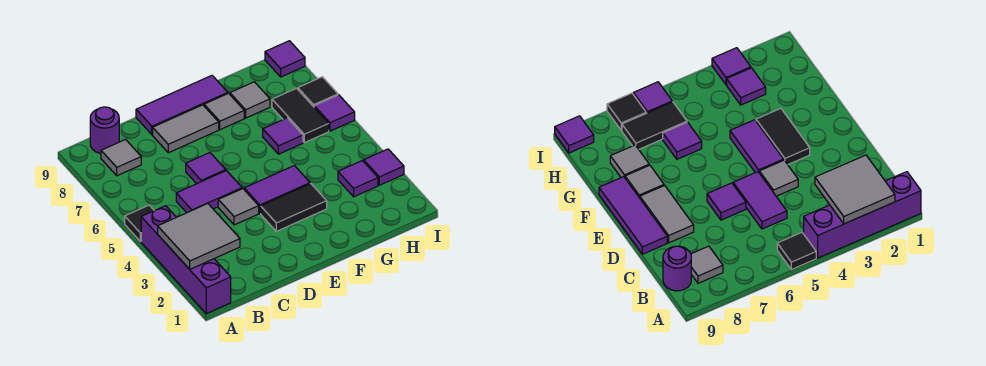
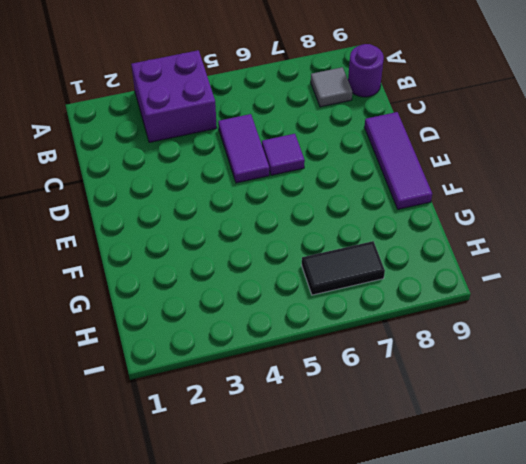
purple brick A3:B4 level 1 -> purple brick A1:A4 level 1
none -> black tile A5 level 1
none -> grey tile D4 level 1
none -> grey tile D8:E8 level 1

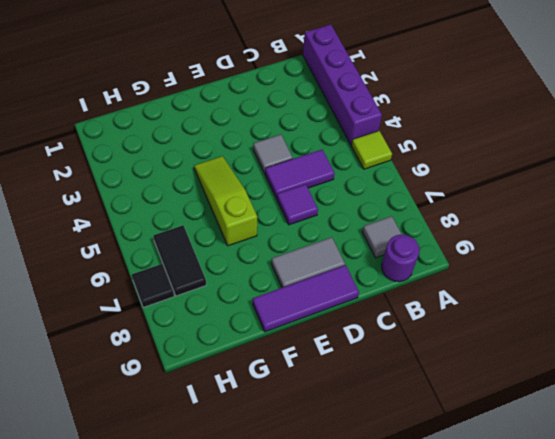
lime tile A5 level 1 -> black tile A5 level 1
lime slope F4:F6 level 1 top 6 -> purple tile E4:F4 level 1
none -> black tile E3:F3 level 1
none -> grey tile F8 level 1
none -> purple tile G6 level 1

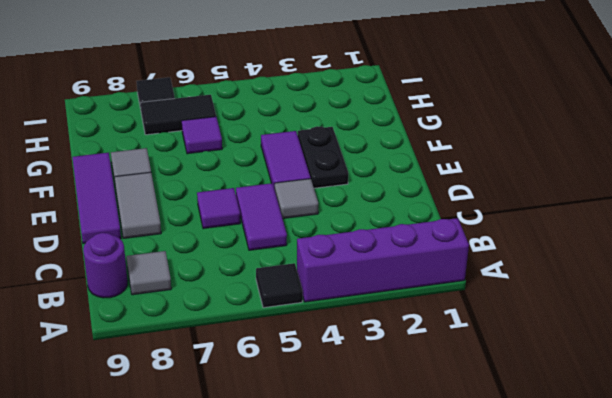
black plate E3:F3 level 1 -> black tile E3:F3 level 1
none -> grey tile G8 level 1
none -> purple tile H3 level 1
none -> purple tile I3 level 1

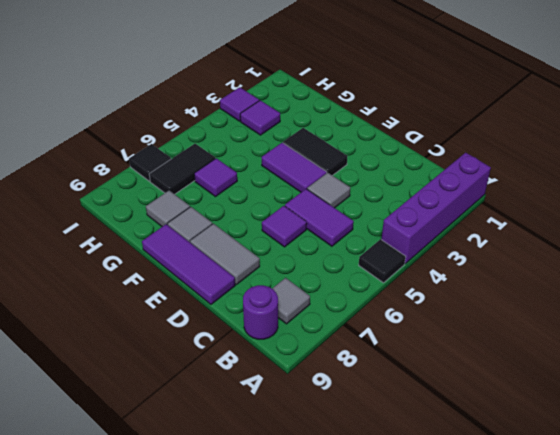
none -> purple tile I6 level 1
none -> purple tile I9 level 1
none -> grey tile A2:B3 level 2

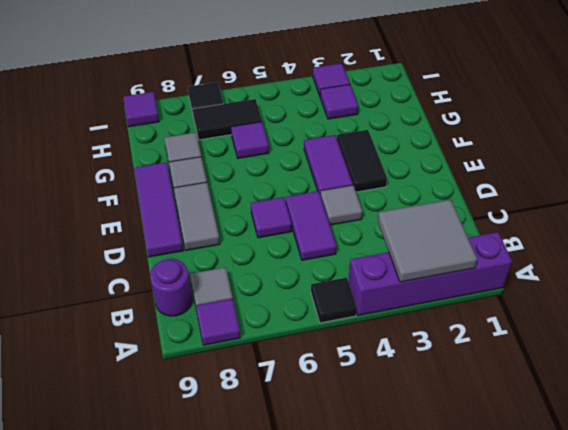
purple tile A8 level 1 -> purple tile I6 level 1

